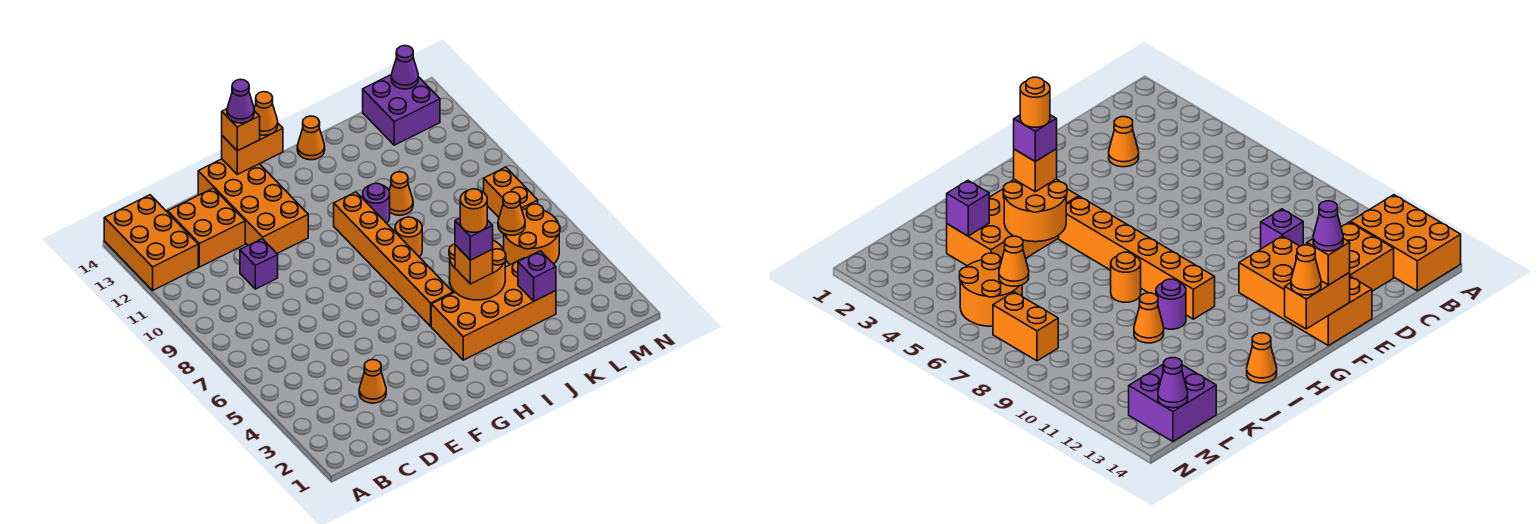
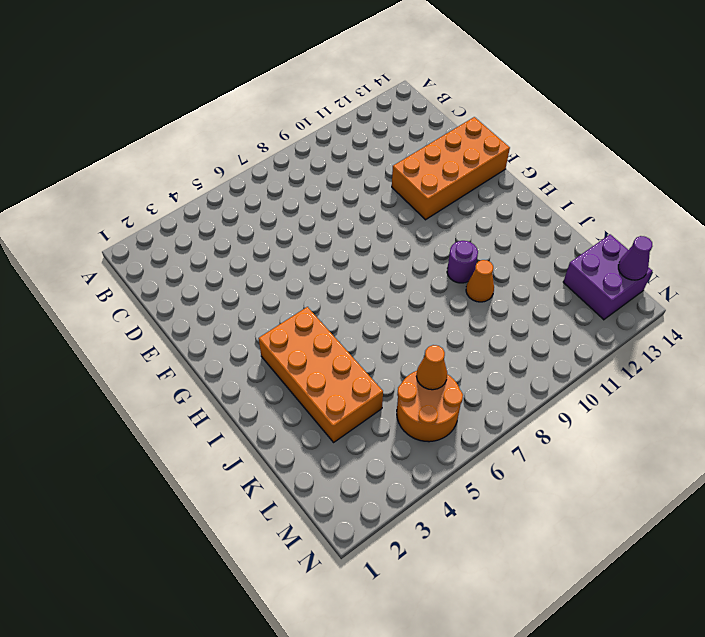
none -> orange brick A12:B14 level 1
none -> orange brick C12:D13 level 1
none -> orange cone D3 level 1

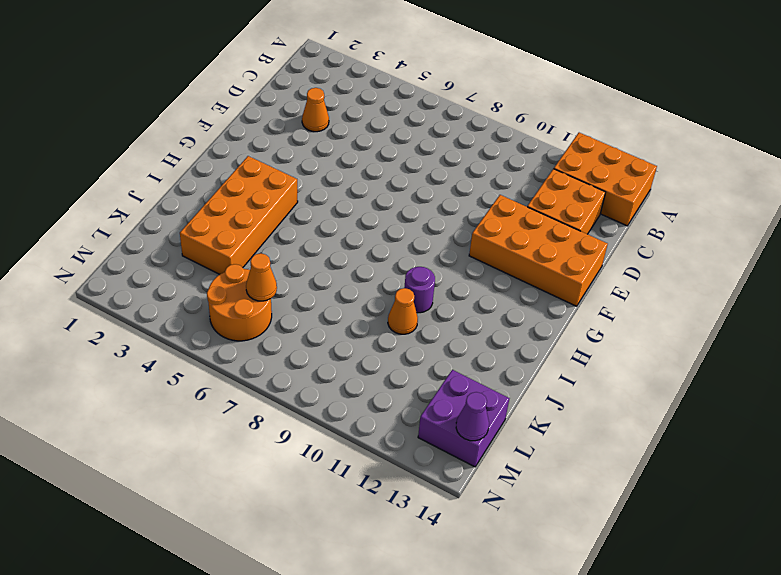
none -> purple brick D10 level 1
none -> orange brick H5:H10 level 1
none -> orange round brick I8 level 1

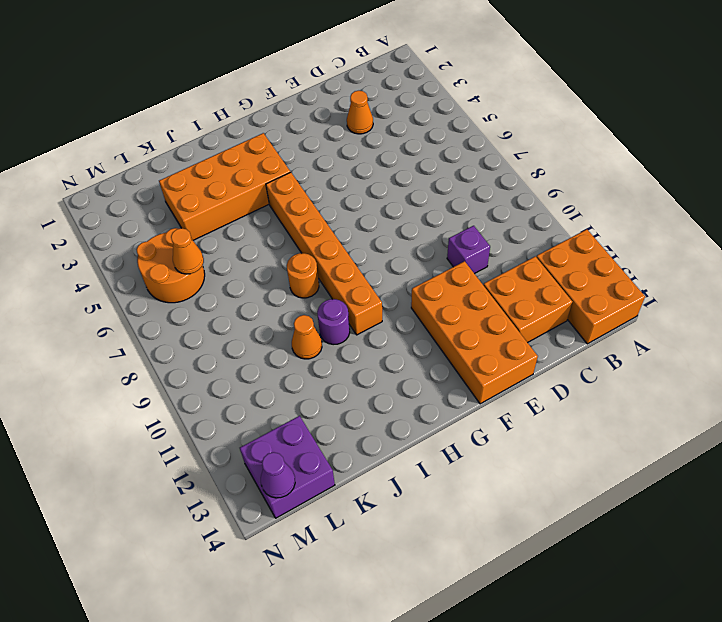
none -> orange cone I14 level 1
none -> orange brick M7:M8 level 1
none -> orange brick F14:G14 level 2

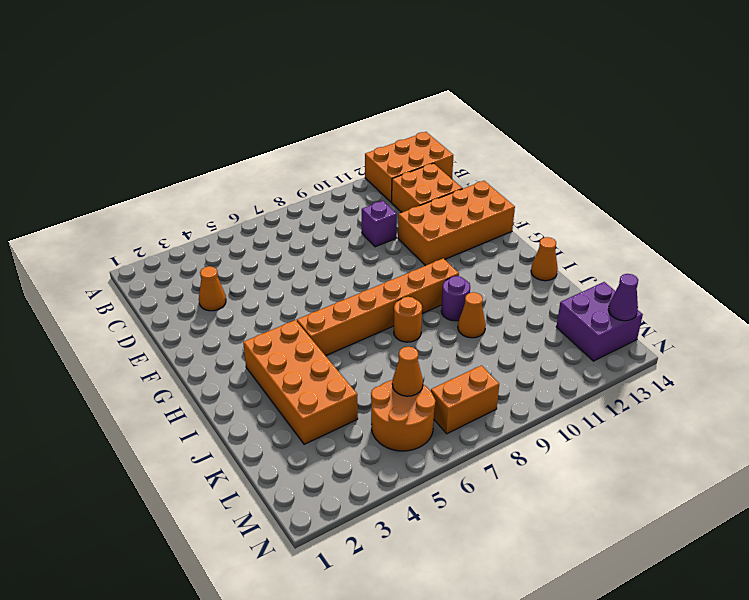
none -> orange brick F14:G14 level 2
none -> orange round brick I4:J5 level 2
none -> purple brick K3 level 2

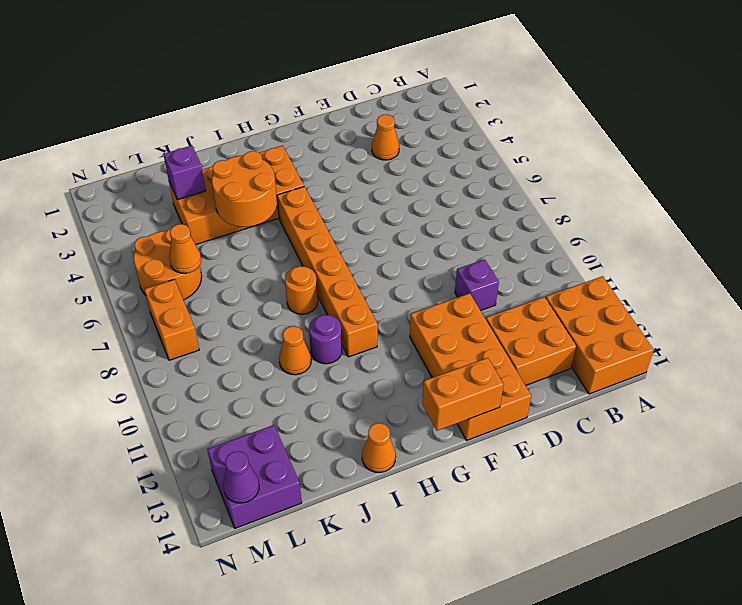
none -> orange brick F14 level 3
none -> orange cone G14 level 3
none -> orange brick I4 level 3

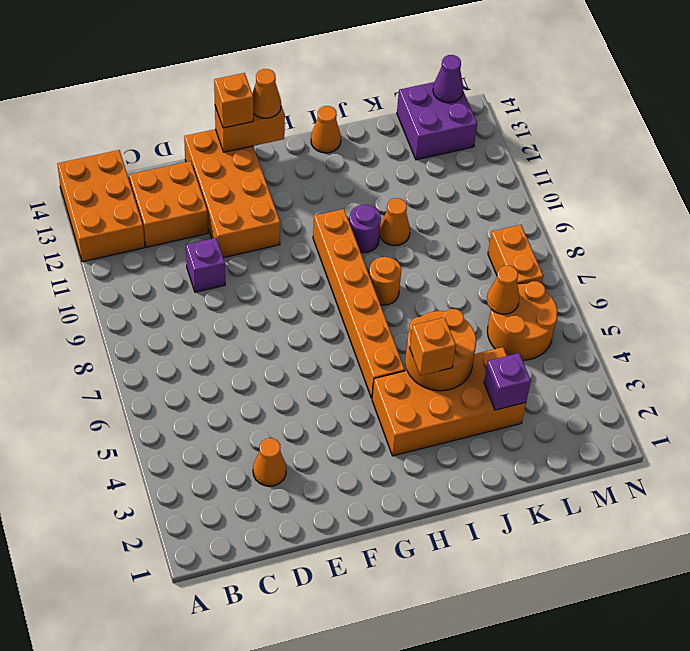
none -> purple cone F14 level 4
none -> purple brick I4 level 4
none -> orange round brick I4 level 5

